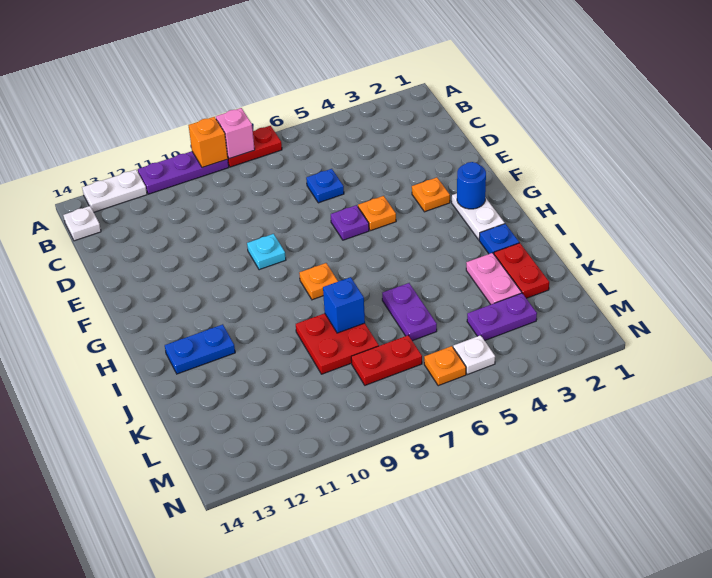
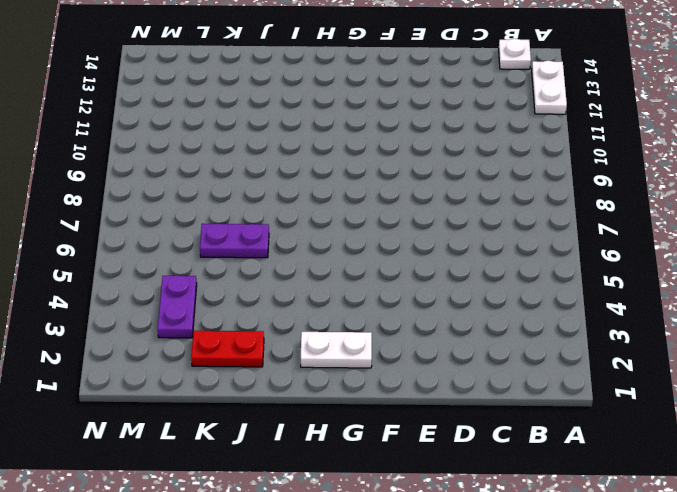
none -> red plate A7:A8 level 1
none -> purple plate A9:A11 level 1
none -> blue plate D6 level 1

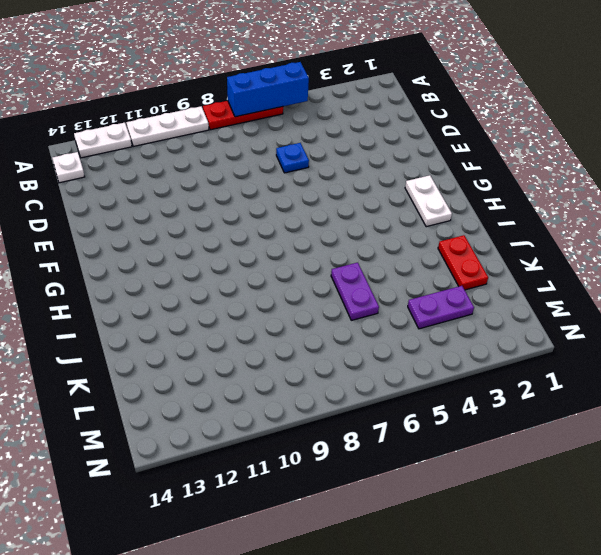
blue brick A5:A7 level 2 -> none
red plate A6:A8 level 1 -> red plate A7:A8 level 1
white plate A9:A11 level 1 -> purple plate A9:A11 level 1
none -> orange plate F3 level 1
none -> orange plate F5 level 1
none -> purple plate F6 level 1

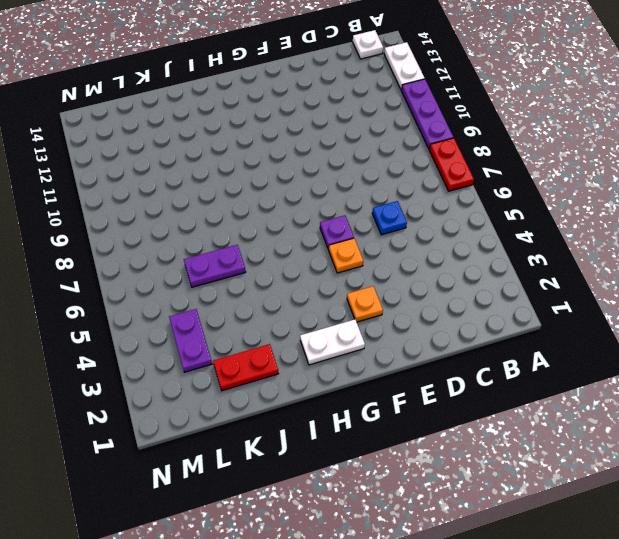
none -> cyan plate F9 level 1
none -> orange plate H8 level 1
none -> blue plate I2 level 1

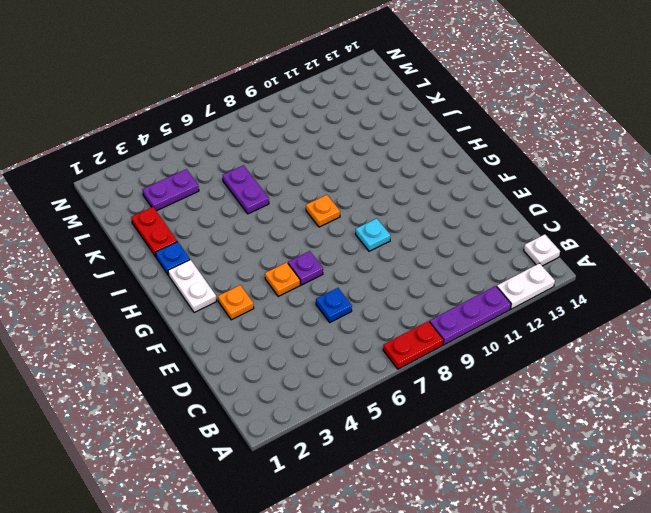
none -> blue plate I12:I13 level 1
none -> pink plate J3:K3 level 1
none -> red plate J8:K9 level 1

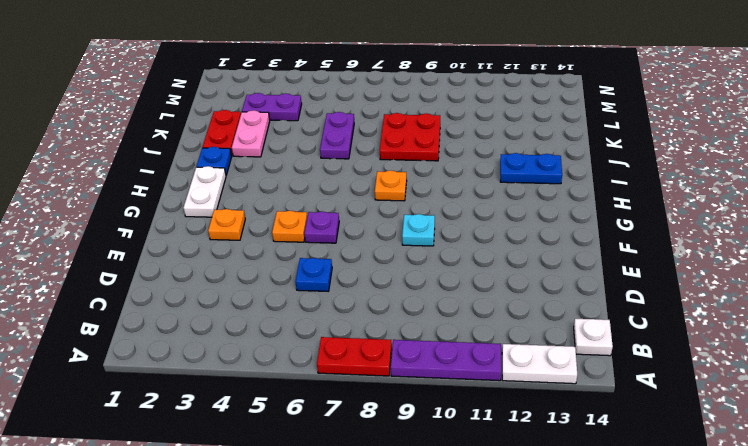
none -> red plate L7:L8 level 1
none -> white plate M5 level 1
none -> orange plate M6 level 1

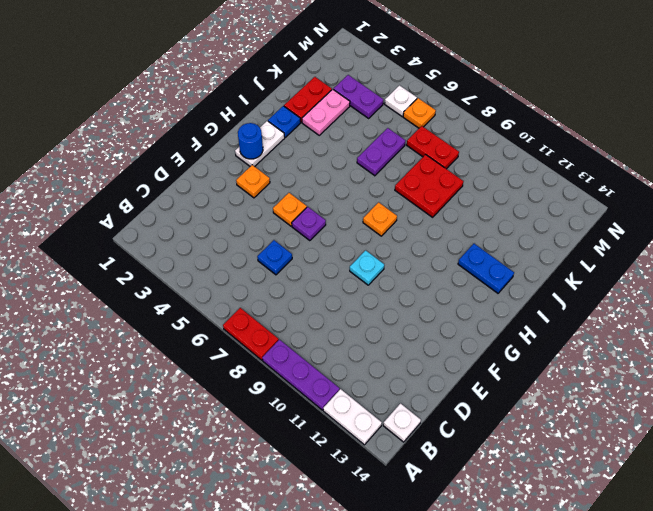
none -> pink brick A8 level 2
none -> orange brick A9 level 2
none -> blue brick J8 level 2

